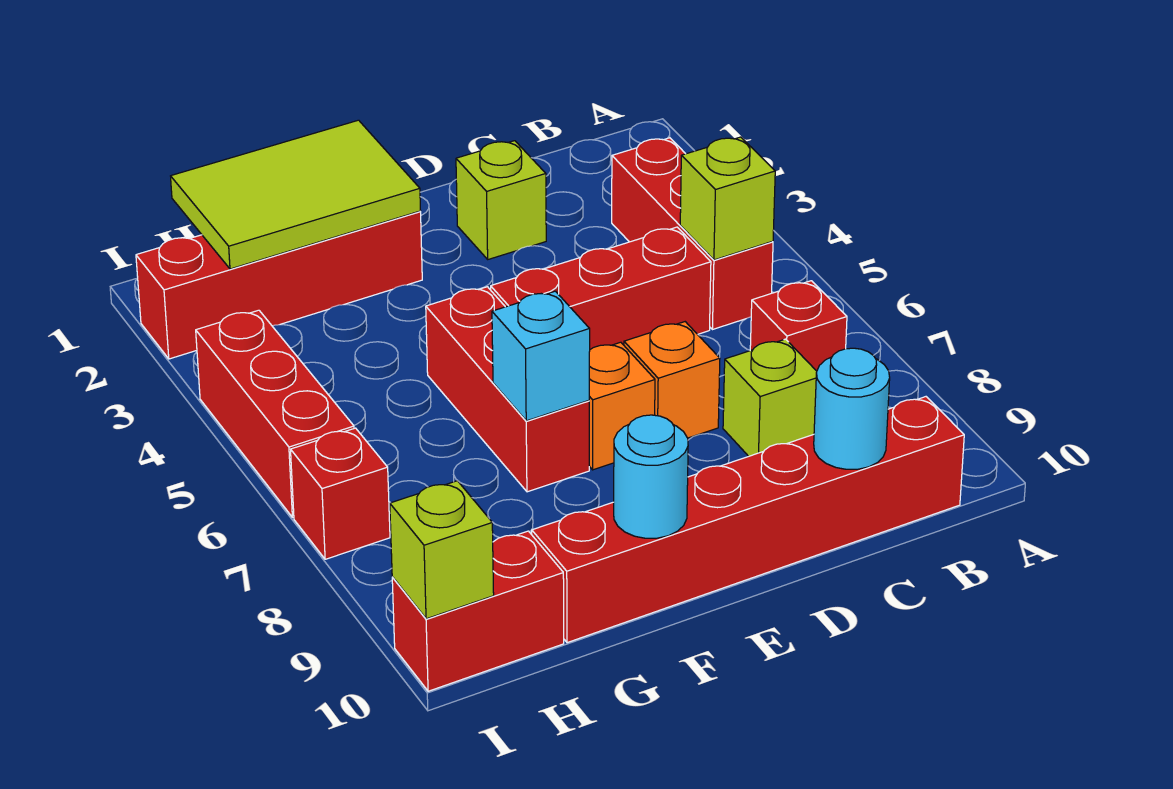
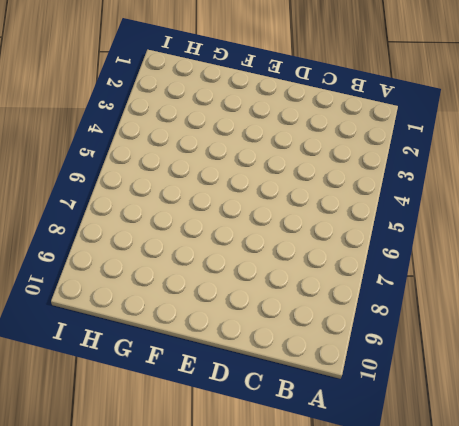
none -> red brick B3:B5 level 1
none -> red brick B7 level 1
none -> red brick B10:G10 level 1

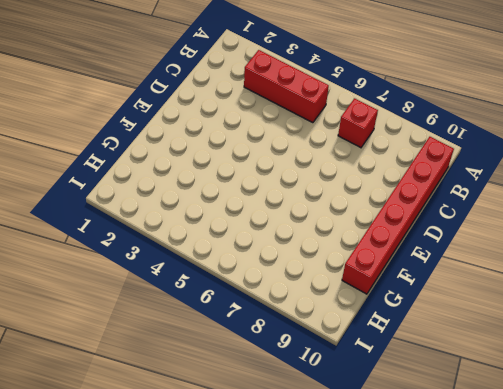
none -> red brick C5:E5 level 1
none -> lime brick C8 level 1
none -> lime brick D2 level 1

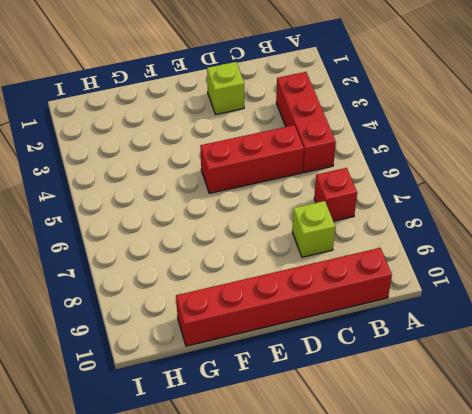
none -> orange brick D7 level 1
none -> orange brick E7 level 1
none -> red brick F2:I2 level 1

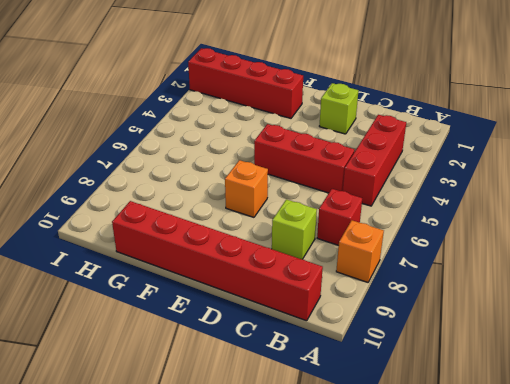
orange brick A8 level 1 -> orange brick D7 level 1
none -> red brick F5:F7 level 1
none -> red brick H10:I10 level 1
none -> red brick I4:I6 level 1

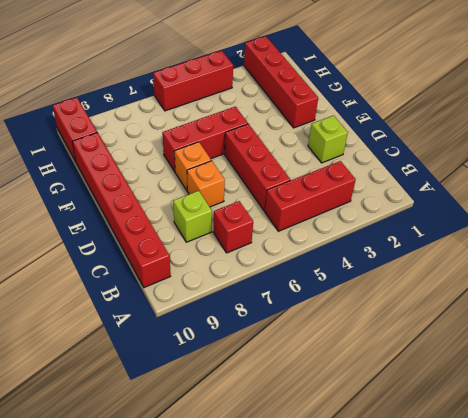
none -> red brick I7 level 1
none -> lime brick B5 level 2
none -> cyan round brick C10 level 2

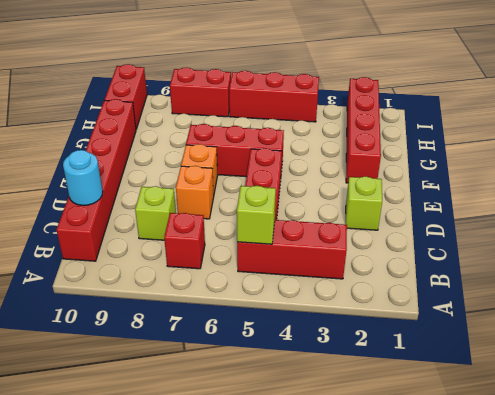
red brick I7:I8 level 1 -> red brick I7 level 1
none -> lime tile F1:H2 level 2
none -> cyan brick F7 level 2
none -> cyan round brick F10 level 2

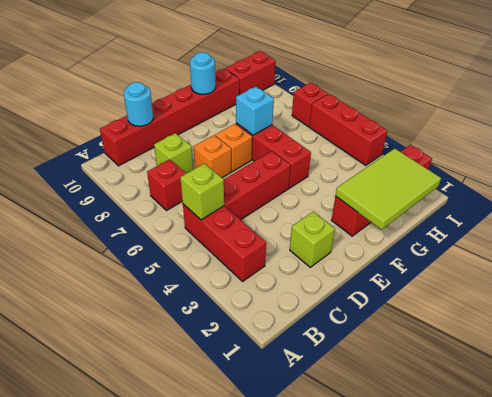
none -> lime brick I10 level 2

